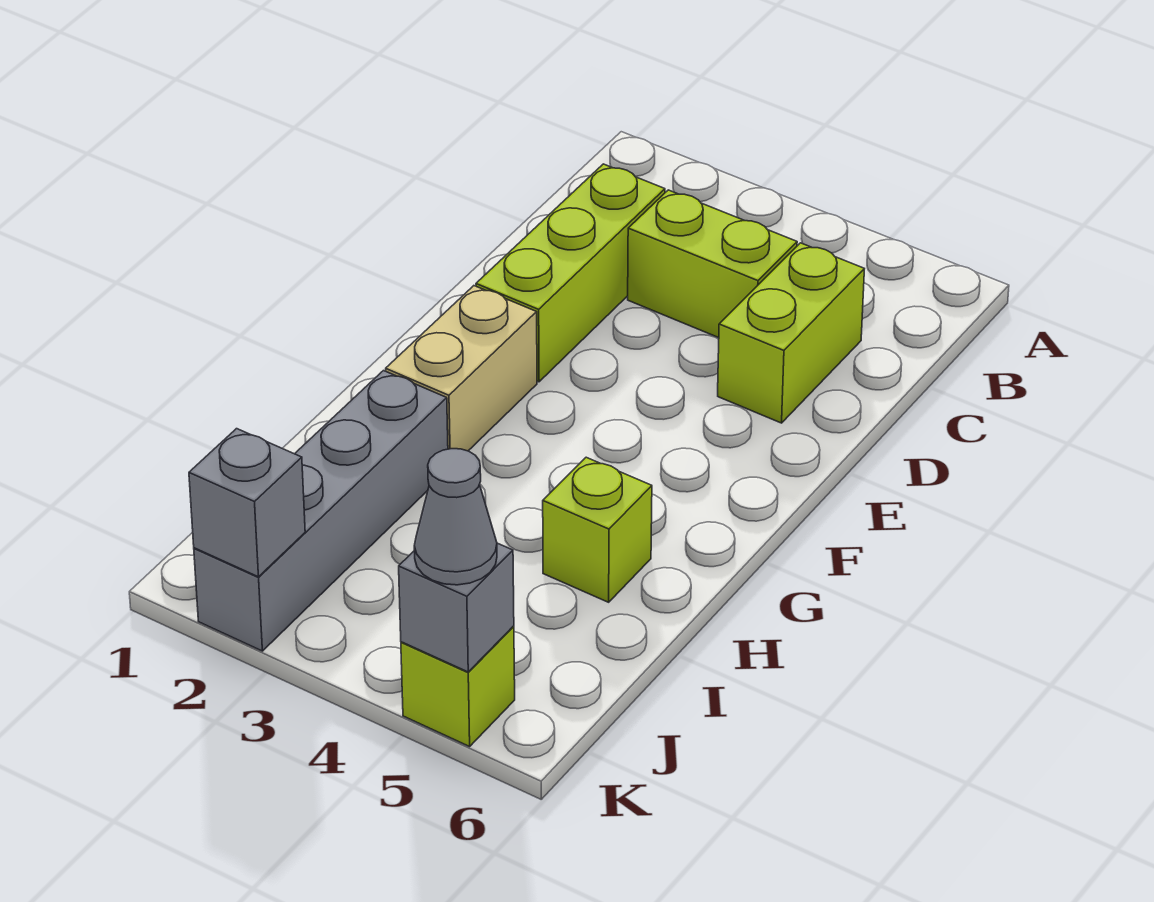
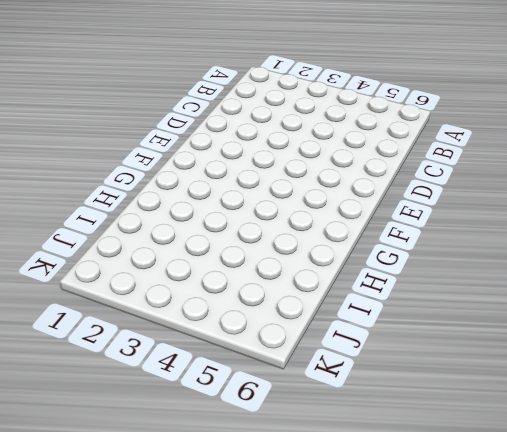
none -> lime brick C2:E2 level 1
none -> lime brick C3:C4 level 1

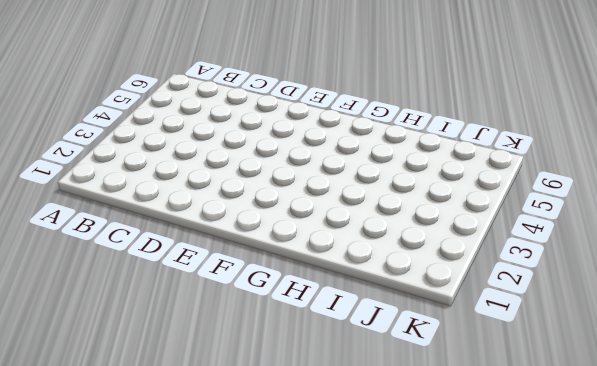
none -> lime brick C2:E2 level 1
none -> lime brick C3:C4 level 1

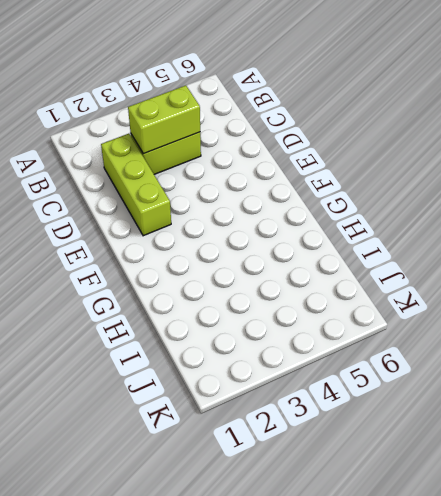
lime brick C3:C4 level 2 -> lime brick C5:D5 level 1
none -> tan brick F2:G2 level 1
none -> grey brick H2:K2 level 1

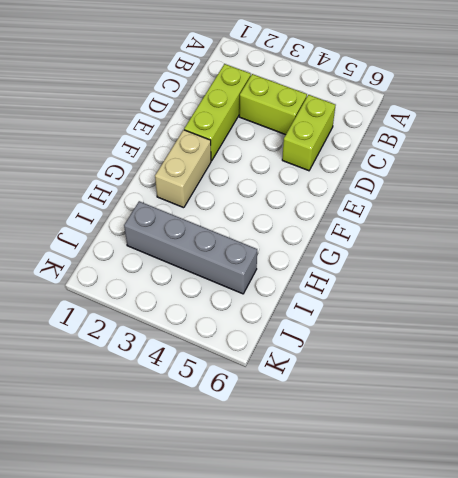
grey brick I2:I5 level 1 -> grey brick H2:K2 level 1
none -> lime brick H5 level 1
none -> lime brick K5 level 1

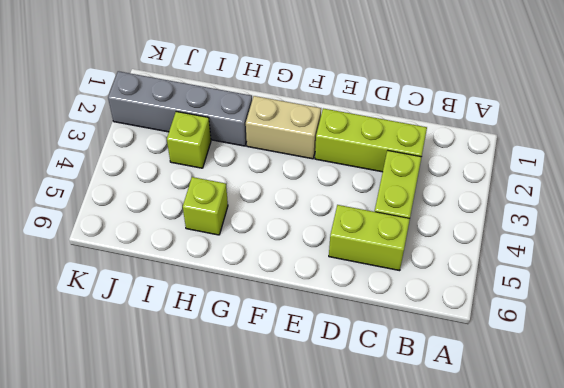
lime brick I3 level 1 -> lime brick K5 level 1
none -> grey brick K2 level 2
none -> grey brick K5 level 2

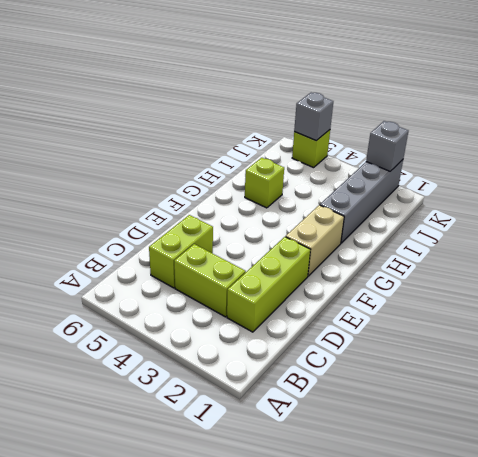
none -> grey cone K5 level 3

